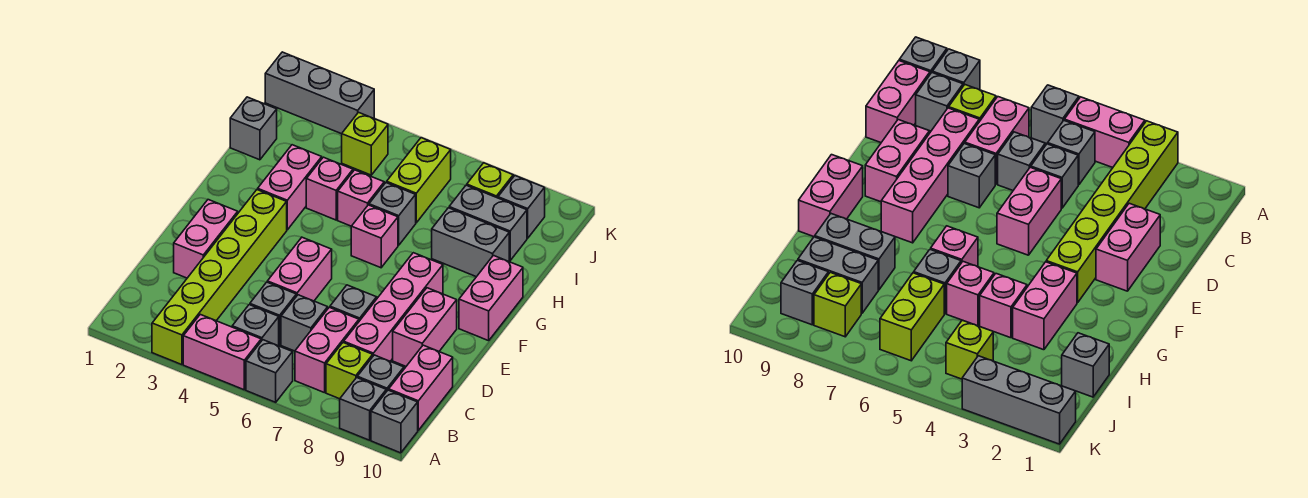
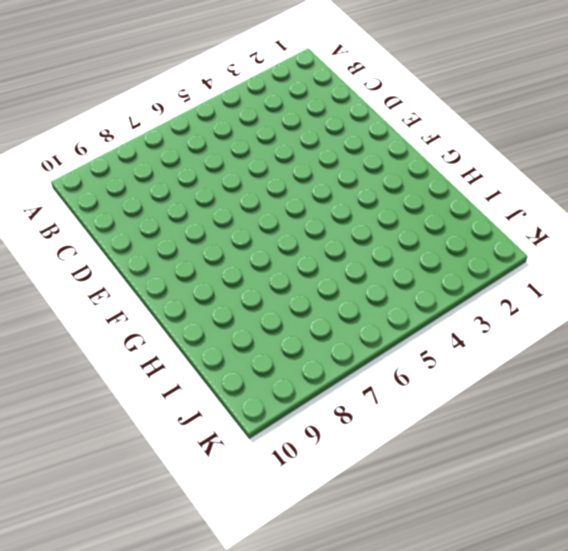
none -> lime brick A3:F3 level 1
none -> pink brick A4:A5 level 1
none -> grey brick A6 level 1
none -> grey brick A9 level 1

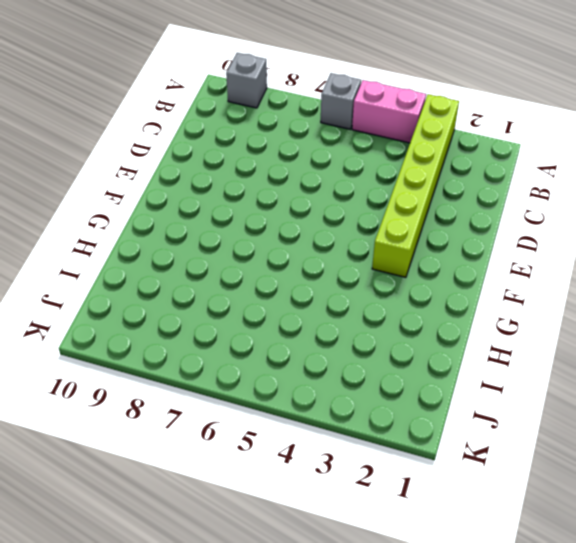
none -> grey brick A10 level 1
none -> grey brick B5 level 1
none -> pink brick B7:C7 level 1
none -> lime brick B8 level 1

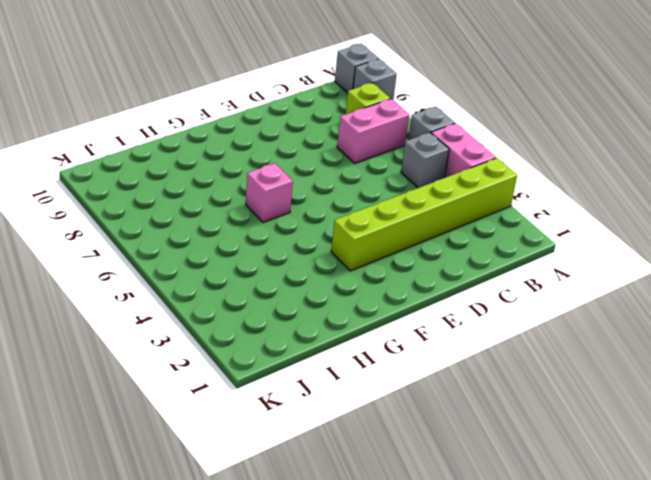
none -> grey brick B9 level 1
none -> pink brick B10:C10 level 1
none -> grey brick C5 level 1
none -> grey brick C6 level 1

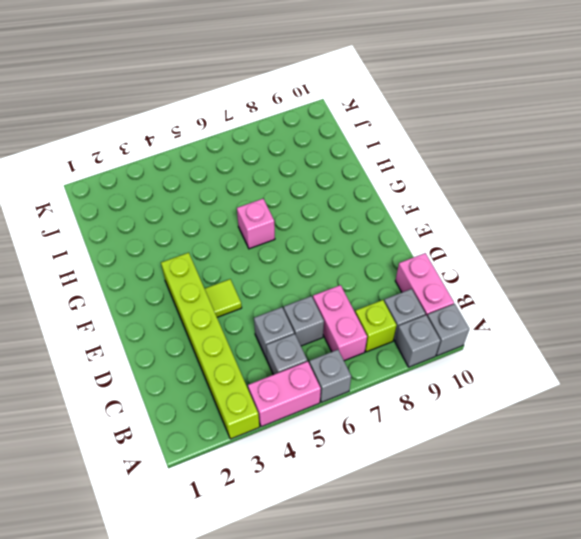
lime tile E4 level 1 -> none
none -> pink brick C8:F8 level 1
none -> pink brick D2:E2 level 1
none -> pink brick D5:E5 level 1
none -> grey brick D7 level 1

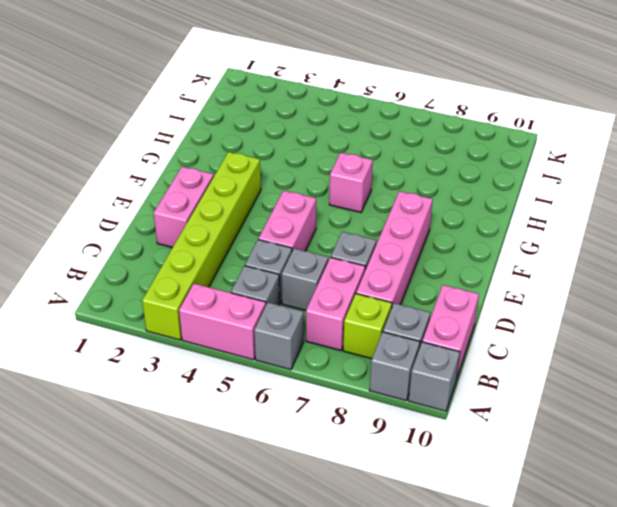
none -> pink brick D9:E9 level 1
none -> pink brick F10:G10 level 1
none -> pink brick G3:H3 level 1
none -> pink brick H4 level 1

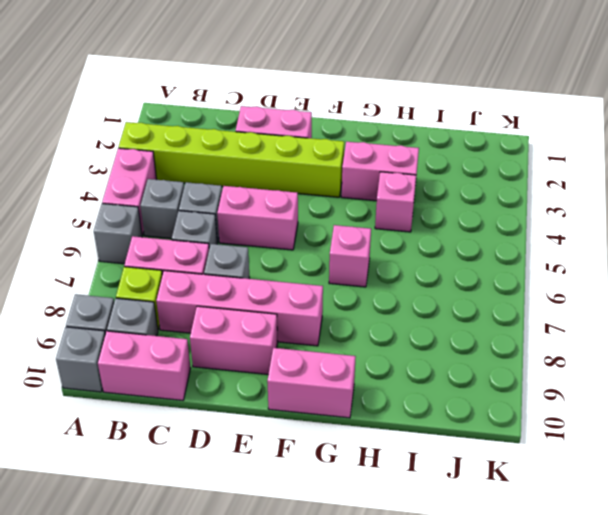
none -> pink brick H5 level 1
none -> grey brick H6 level 1
none -> grey brick H8:H9 level 1
none -> grey brick I1 level 1

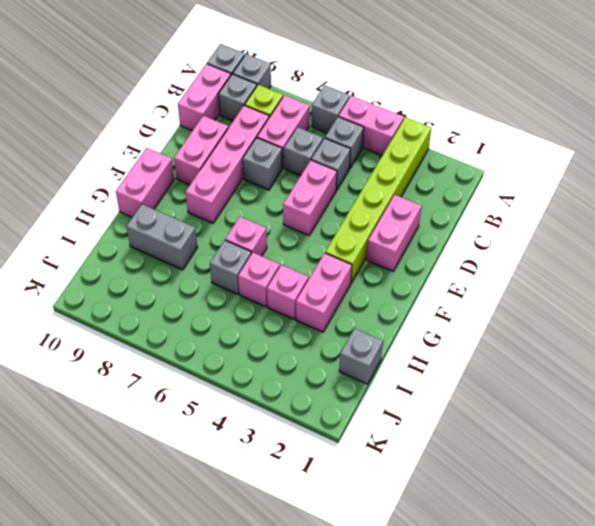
none -> lime brick I6:J6 level 1
none -> grey brick I8:I9 level 1
none -> lime brick J4 level 1
none -> lime brick J8 level 1

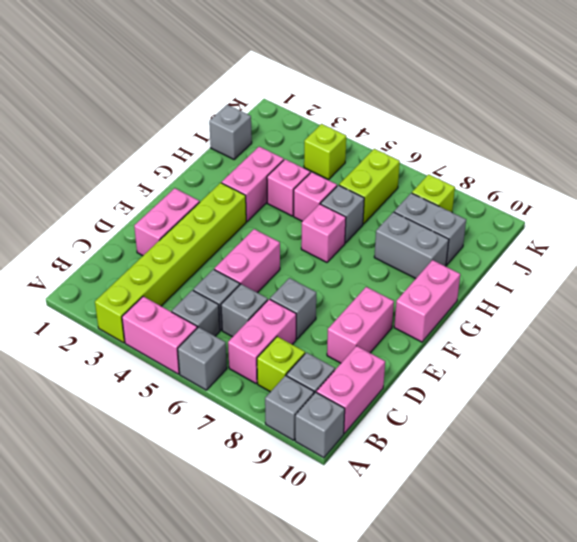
none -> pink brick C8:F8 level 1
none -> grey brick J9 level 1
none -> grey brick K1:K3 level 1

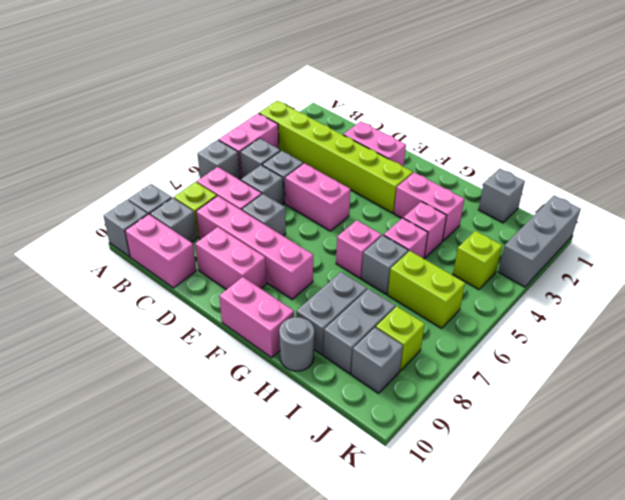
grey round brick H10 level 1 -> none

